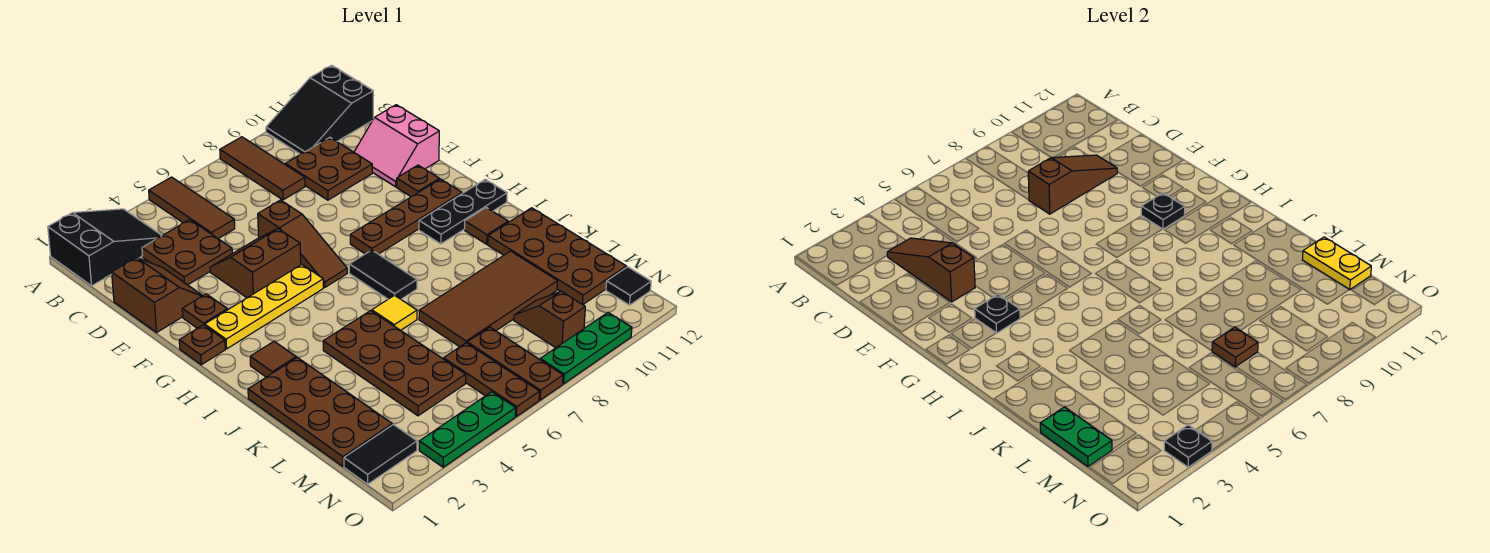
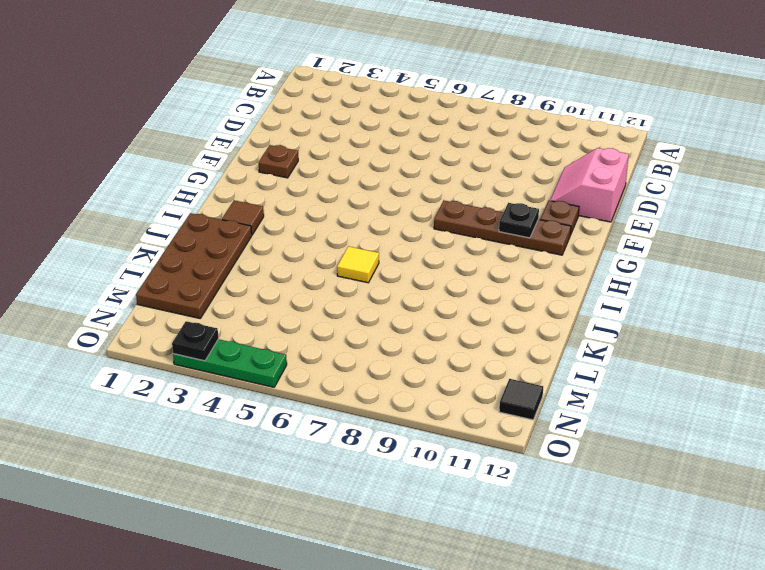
none -> black slope A1:B3 level 1 top 1
none -> brown tile A5:C5 level 1
none -> brown tile A8:C8 level 1
none -> black slope A10:B12 level 1 top 12

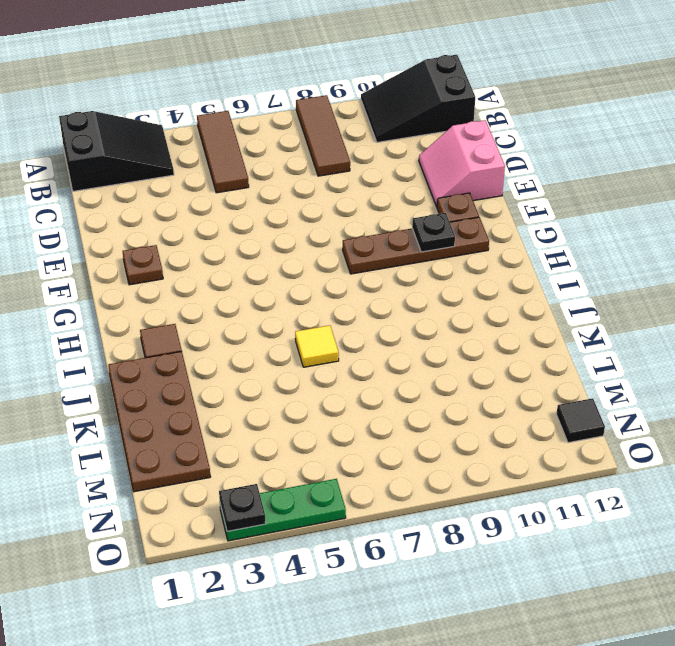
none -> brown plate C3:D4 level 1
none -> brown plate C9:D10 level 1
none -> brown slope D1:E2 level 1 top 1
none -> brown slope E4:F5 level 1 top F

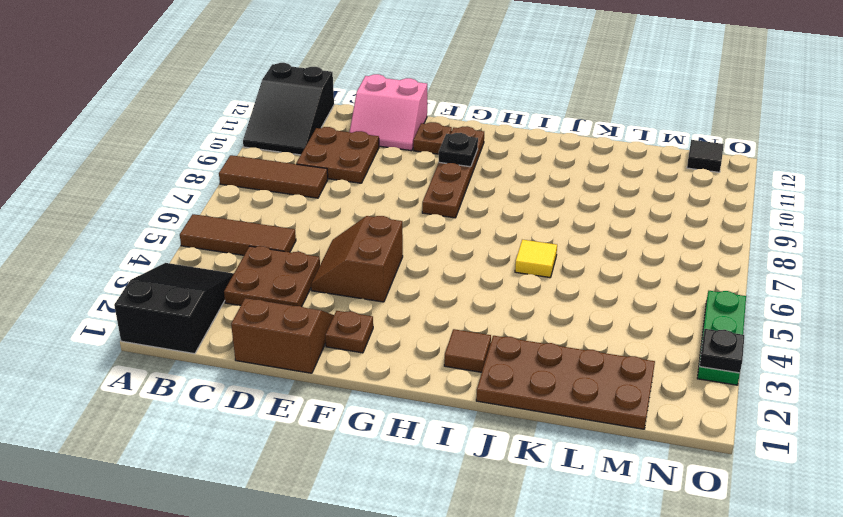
none -> brown slope E6:G6 level 1 top E
none -> brown plate G1 level 1
none -> yellow plate G2:G5 level 1
none -> black tile H7:I7 level 1

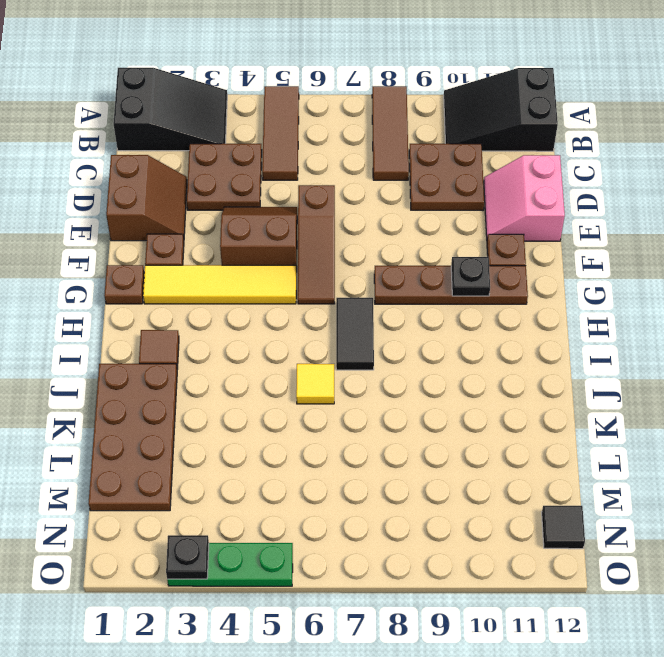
yellow tile G2:G5 level 1 -> yellow plate G2:G5 level 1
none -> black plate H10:H12 level 1
none -> brown tile I11 level 1
none -> brown plate J4:M5 level 1
none -> brown plate J11:M12 level 1

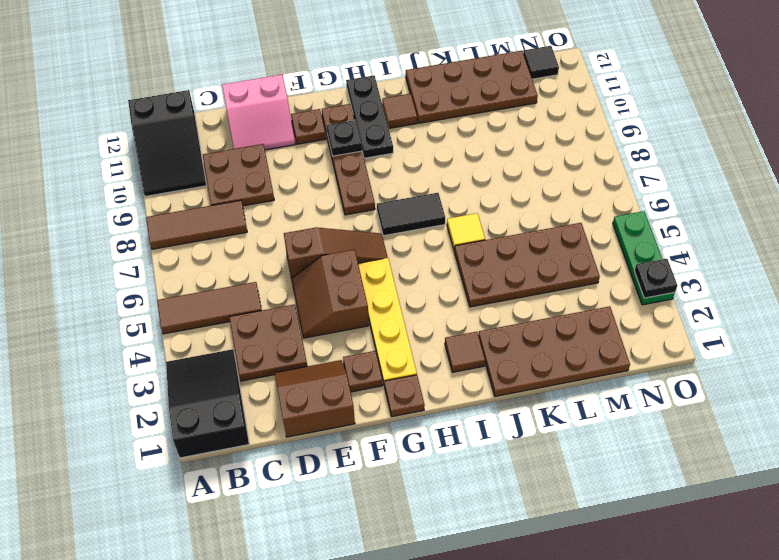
none -> brown tile K7:L10 level 1
none -> brown plate M6:O6 level 1
none -> brown plate M7:O7 level 1
none -> brown slope M9:N9 level 1 top N

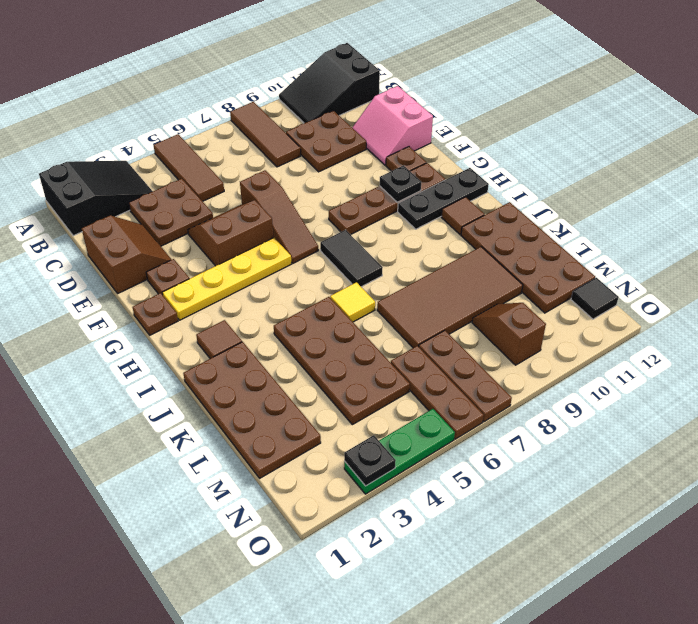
none -> black tile N1:N2 level 1
none -> green plate O8:O10 level 1
none -> brown slope C3:E3 level 2 top E
none -> brown slope D8:D10 level 2 top 8

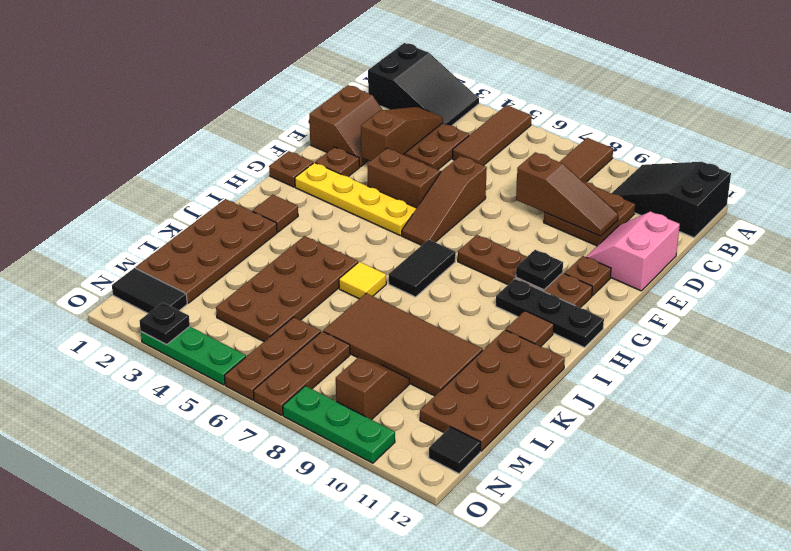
none -> black plate G3 level 2
none -> green plate L1:M1 level 2
none -> yellow plate L12:M12 level 2
none -> brown plate M7 level 2

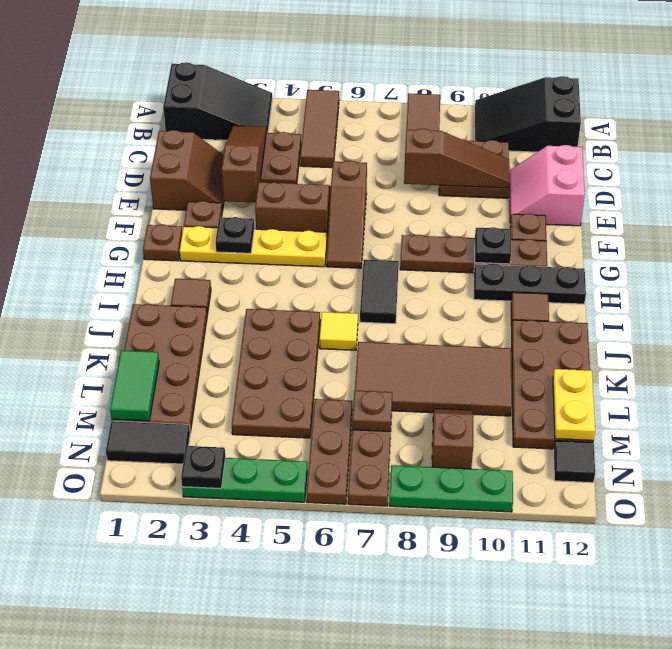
green tile L1:M1 level 2 -> green plate L1:M1 level 2

